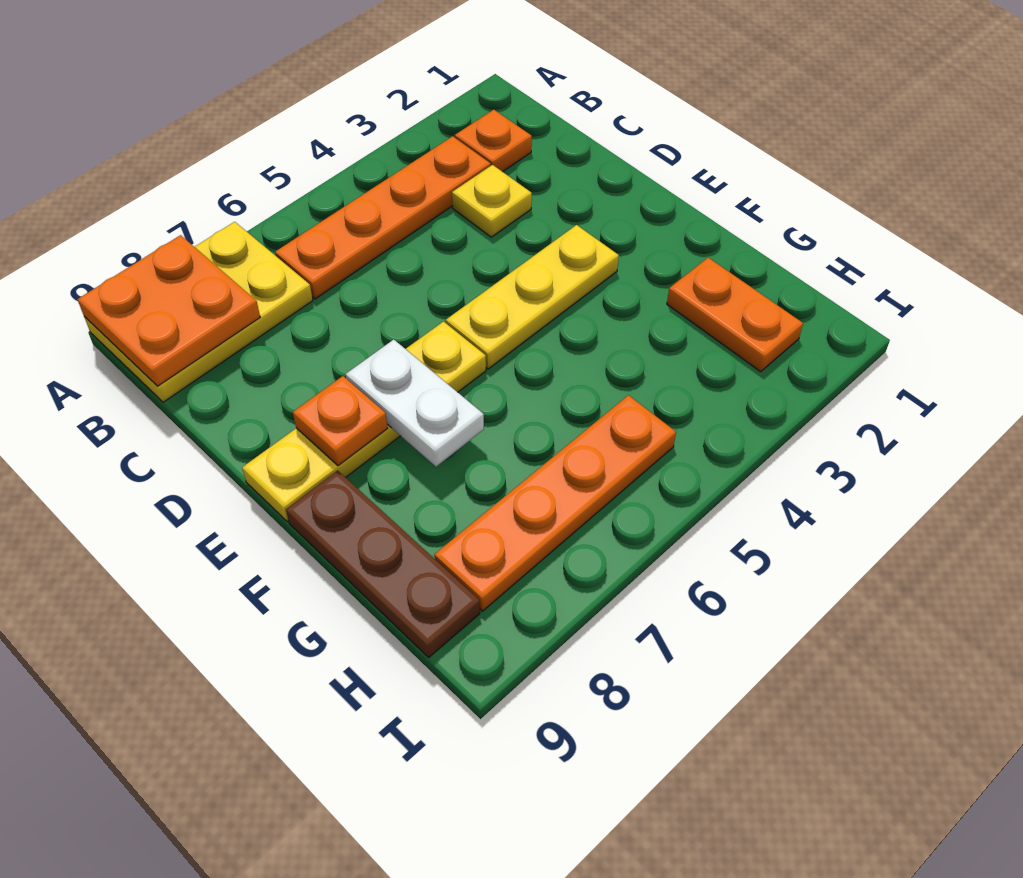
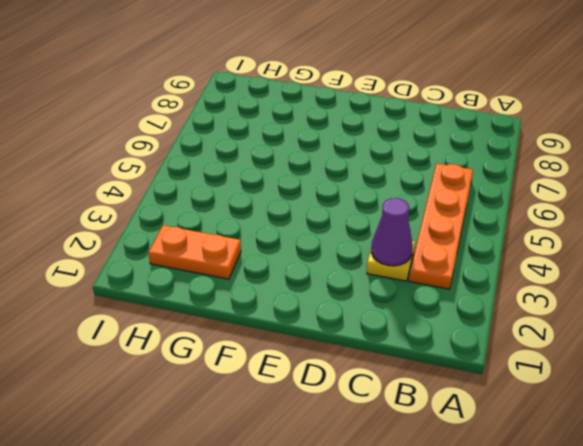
purple cone C3 level 2 -> none
none -> yellow plate A7:B9 level 1
none -> orange plate B2 level 1
none -> yellow plate E3:E5 level 1

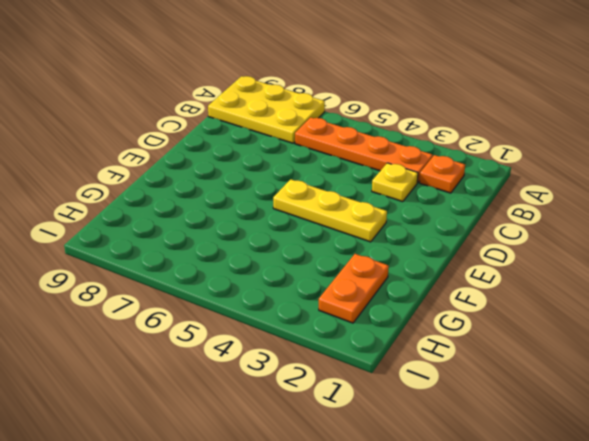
none -> yellow plate E6:E9 level 1
none -> brown plate F9:H9 level 1
none -> orange plate H5:H8 level 1

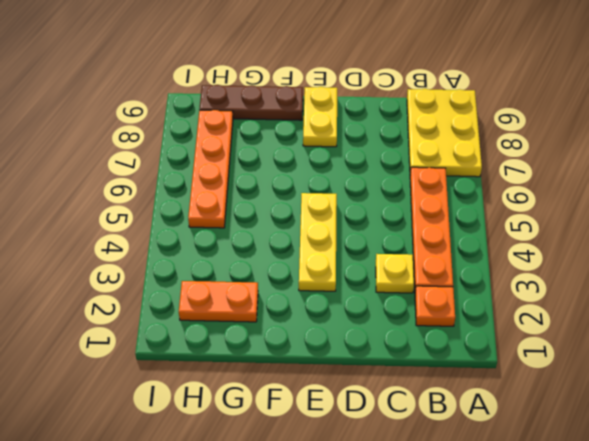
yellow plate E8:E9 level 1 -> yellow plate E6:E9 level 1
none -> orange plate A8:B9 level 2
none -> white plate E7:F7 level 2
none -> orange plate E8 level 2

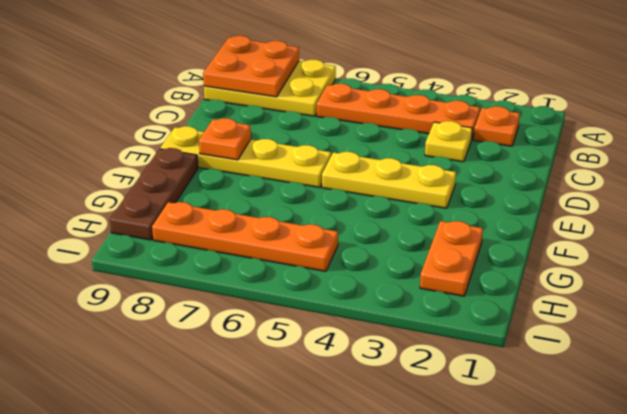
none -> white plate E7:F7 level 2

